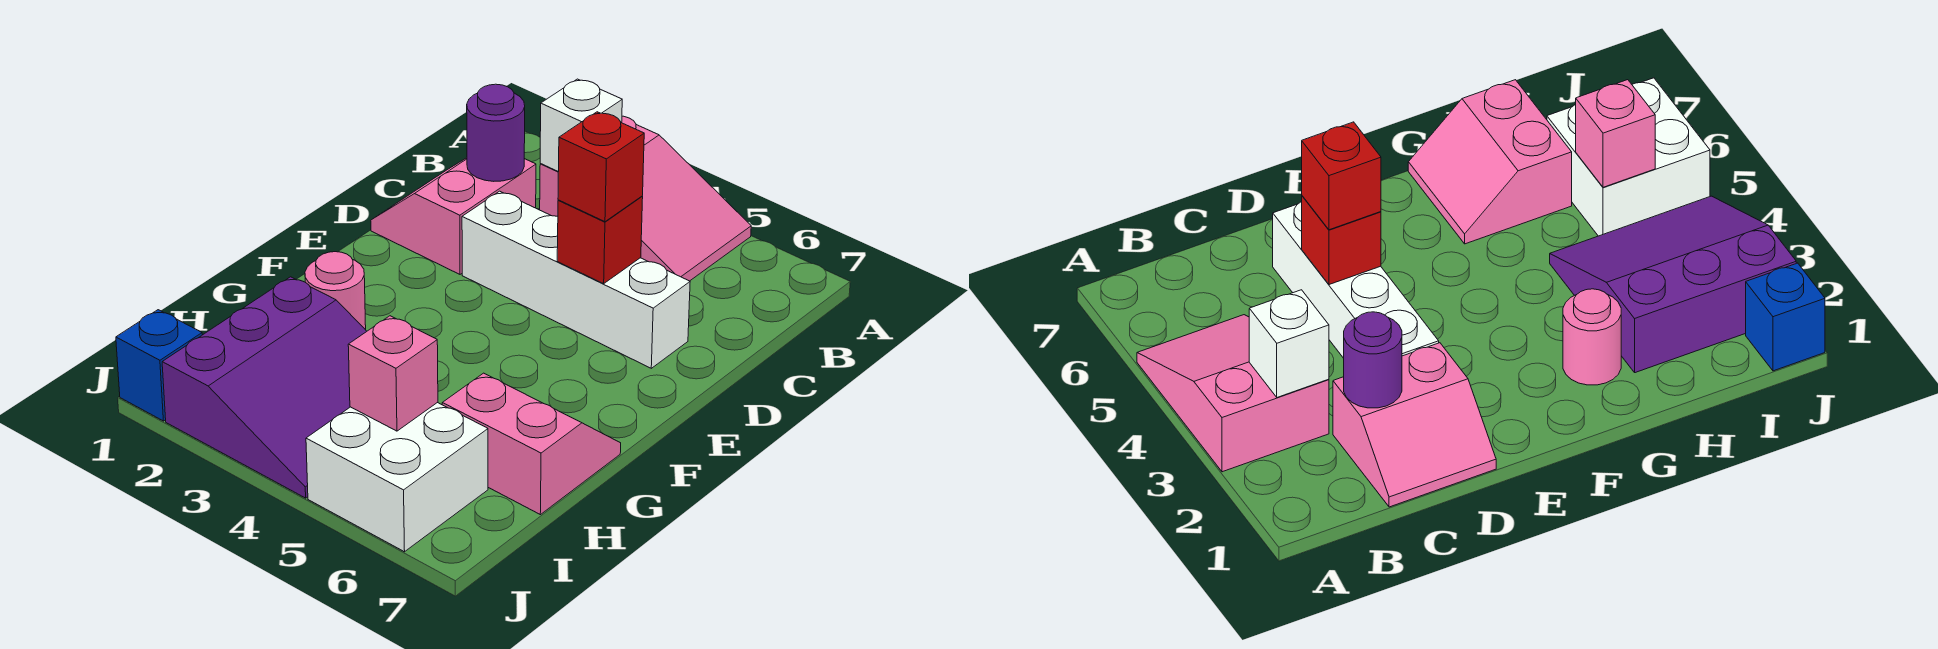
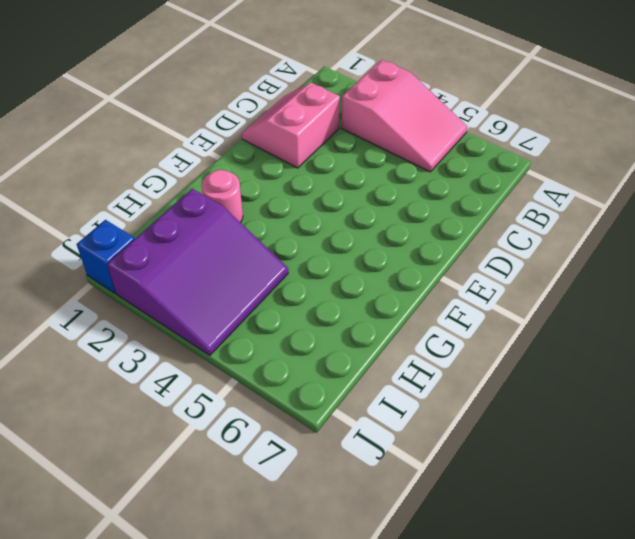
none -> white brick D3:D6 level 1
none -> pink slope G6:H7 level 1 top H
none -> white brick I5:J6 level 1

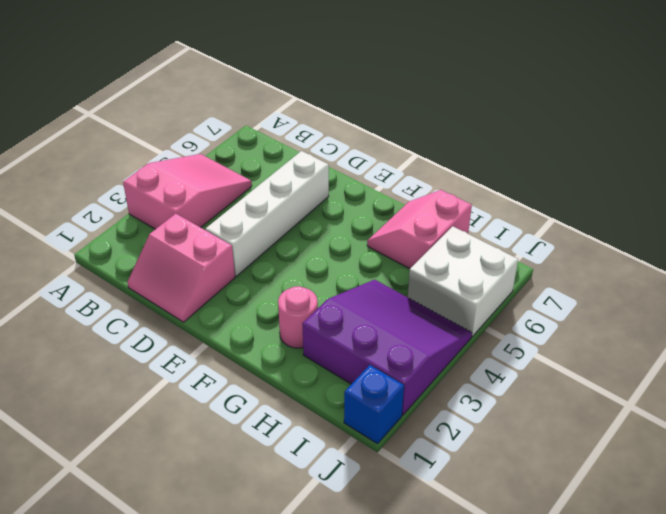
none -> white brick B3 level 2
none -> purple round brick C2 level 2
none -> red brick D5 level 2

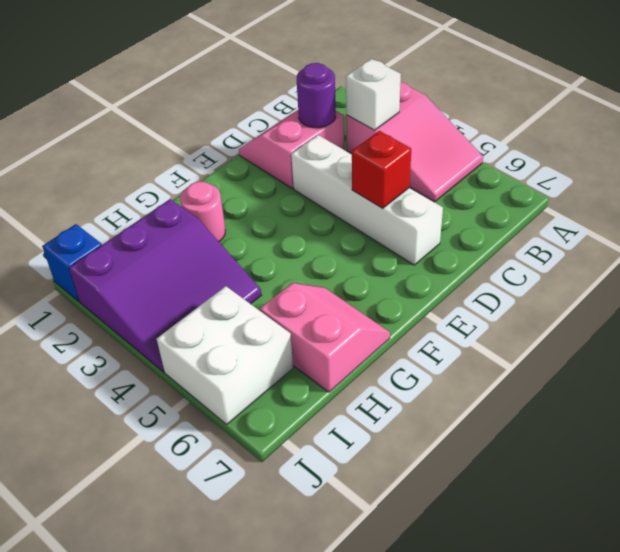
none -> pink brick I5 level 2
none -> red brick D5 level 3

